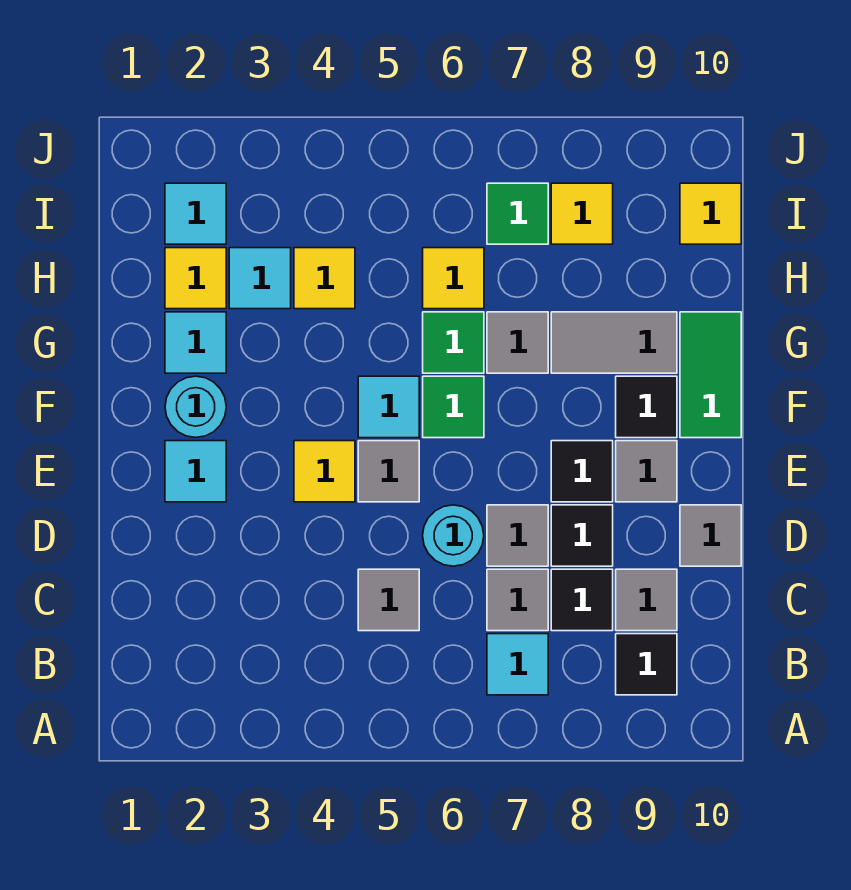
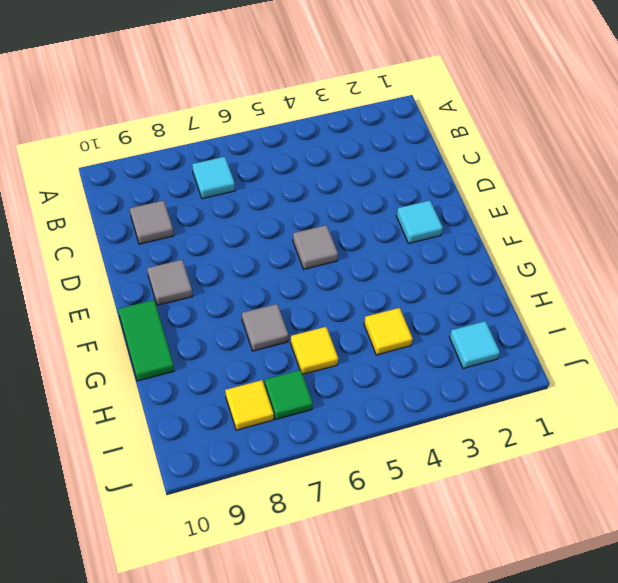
none -> black tile B9 level 1
none -> grey tile C5 level 1
none -> grey tile C7 level 1
none -> black tile C8 level 1

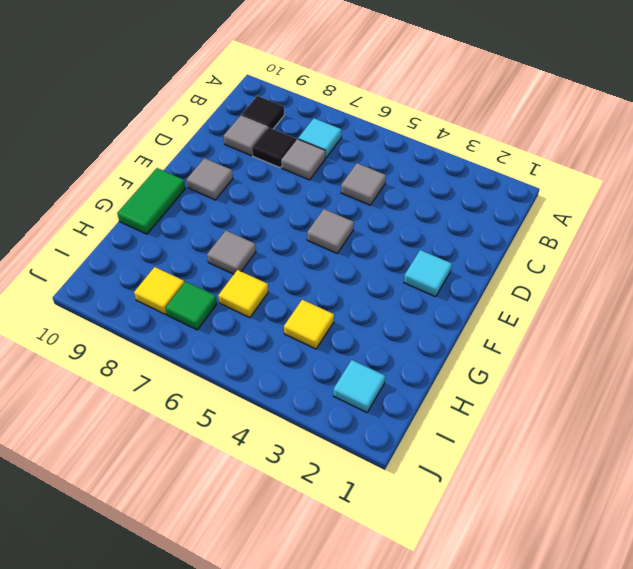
none -> cyan round brick D6 level 1
none -> grey tile D7 level 1
none -> black tile D8 level 1
none -> grey tile D10 level 1

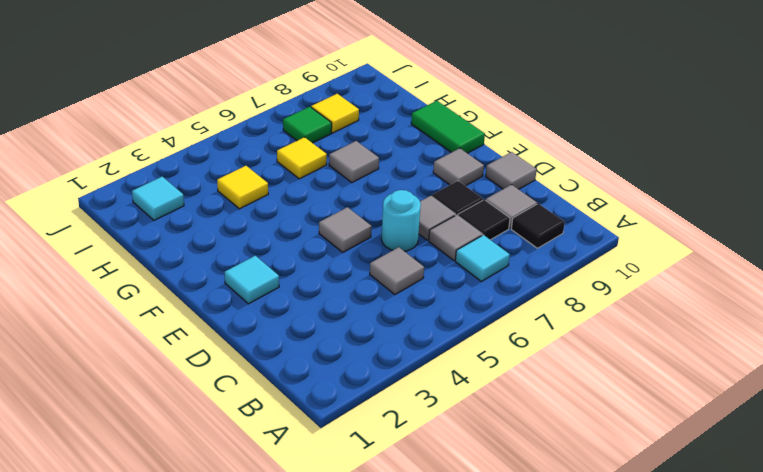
none -> yellow tile E4 level 1
none -> black tile E8 level 1
none -> cyan round brick F2 level 1
none -> cyan tile F5 level 1

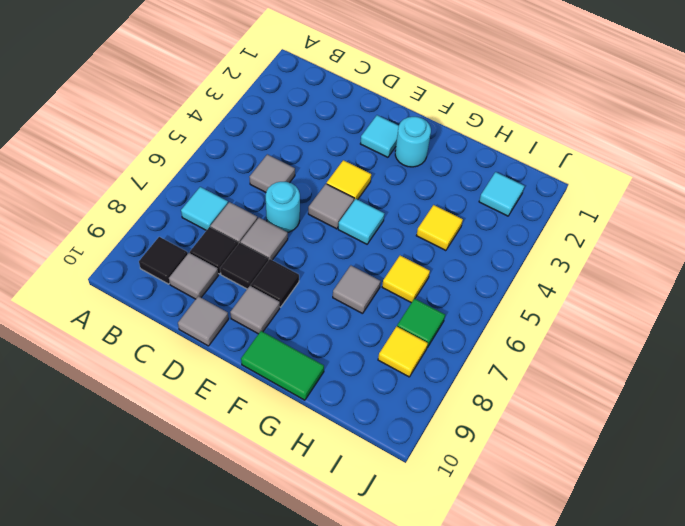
none -> green tile F6 level 1
none -> black tile F9 level 1
none -> cyan tile G2 level 1
none -> green tile G6 level 1

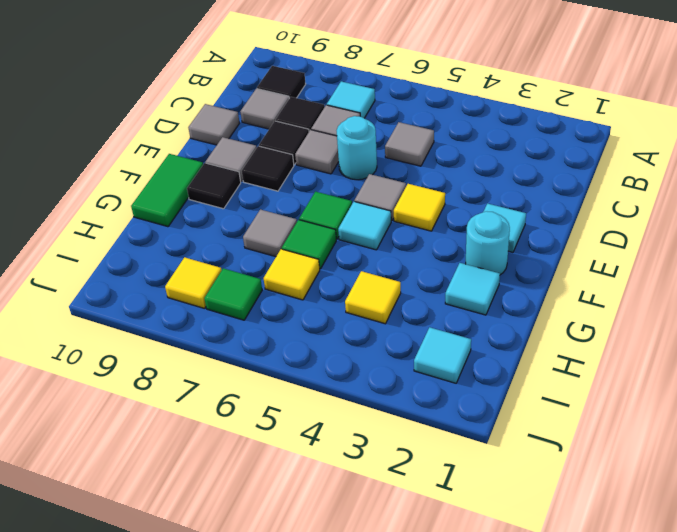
none -> grey tile G8:G9 level 1
none -> yellow tile H2 level 1
none -> cyan tile H3 level 1
none -> yellow tile I10 level 1

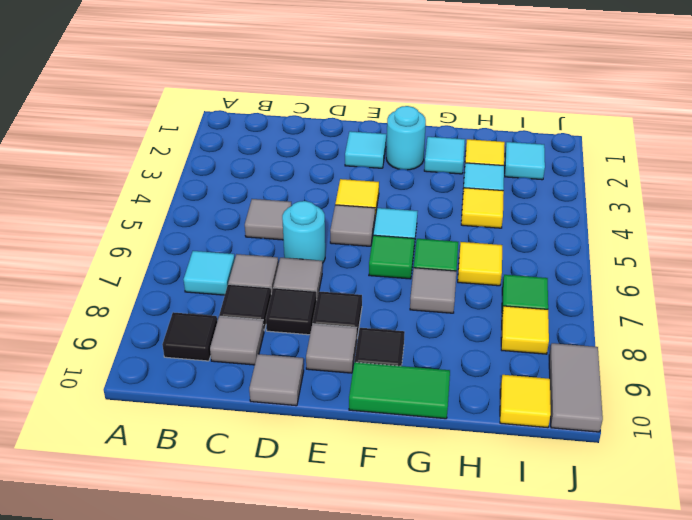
grey tile J9:J10 level 1 -> grey tile G8:G9 level 1

